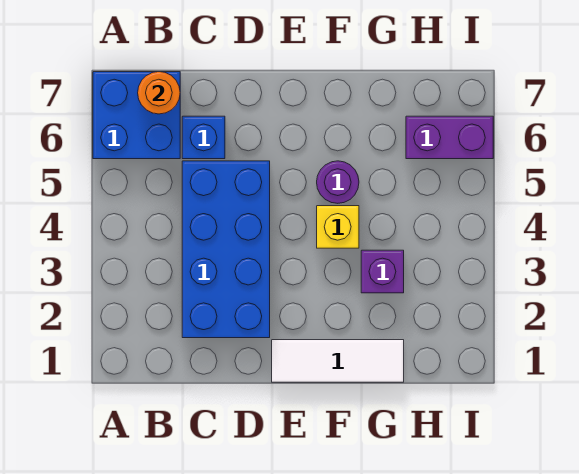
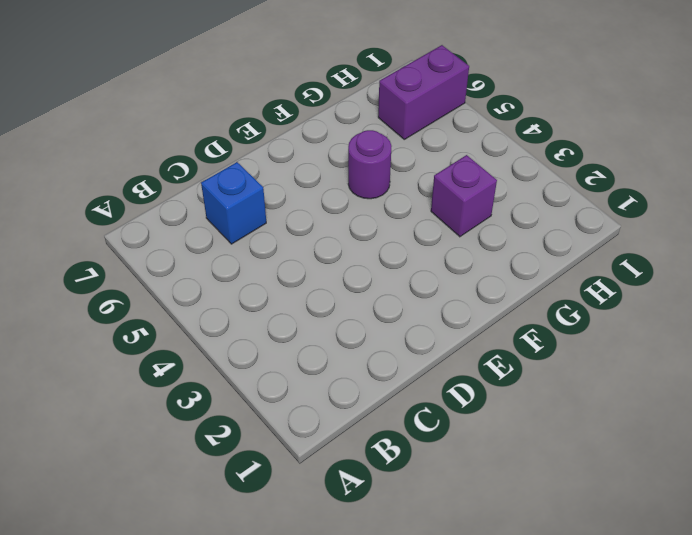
none -> blue brick A6:B7 level 1
none -> blue brick C2:D5 level 1

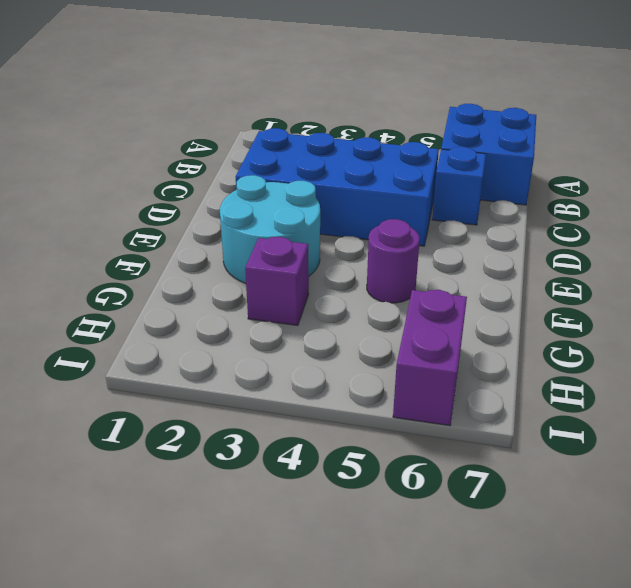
cyan round brick E2:F3 level 1 -> none
none -> white tile E1:G1 level 1
none -> yellow brick F4 level 1

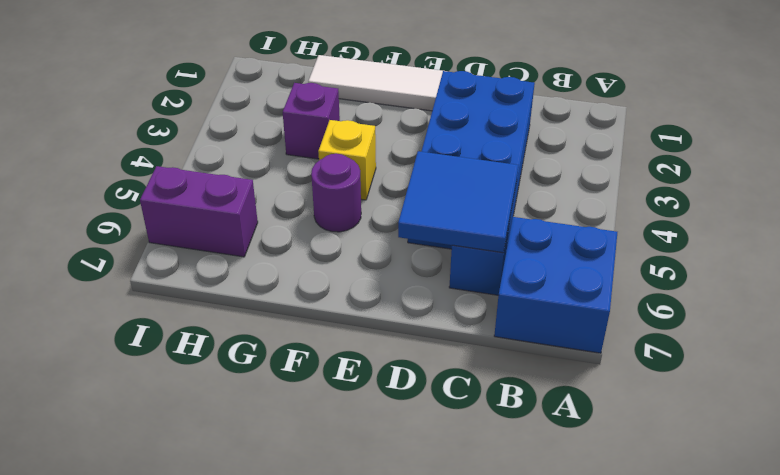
blue tile C5:D6 level 2 -> none
none -> orange round brick B7 level 2

